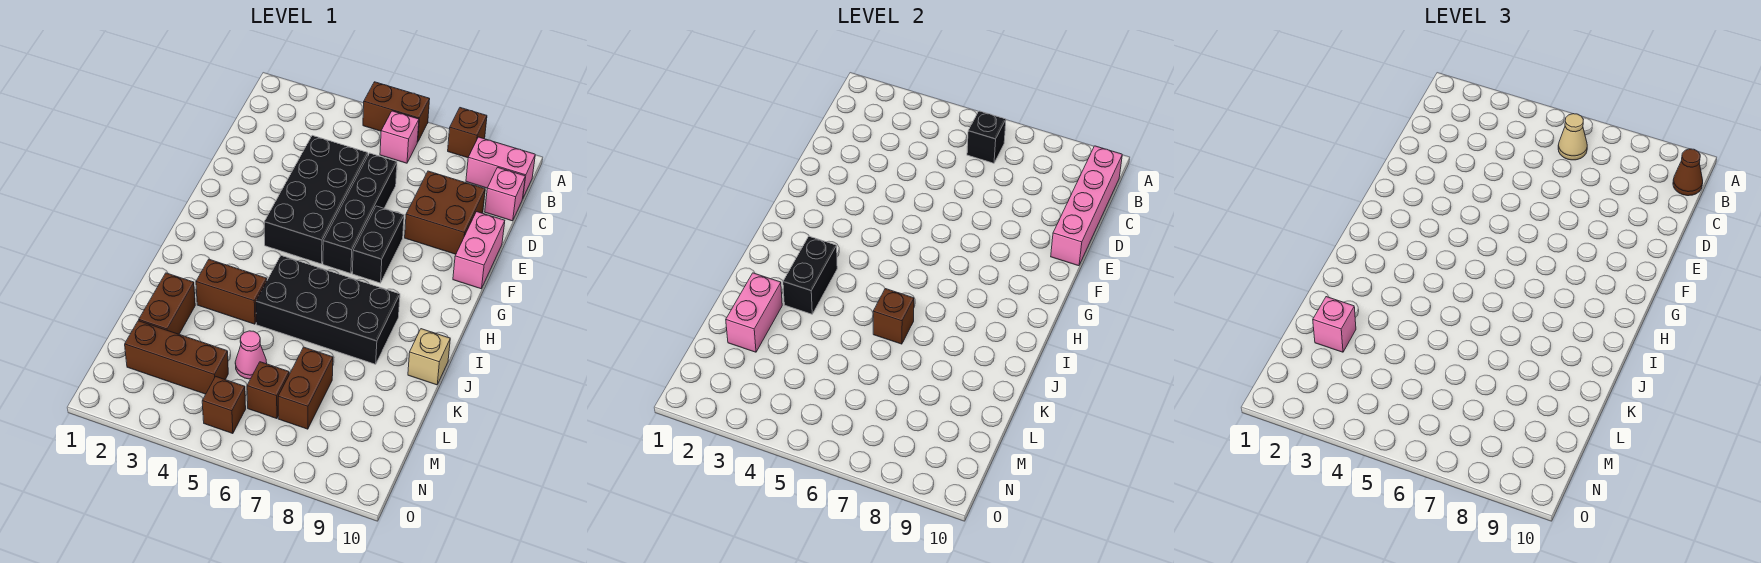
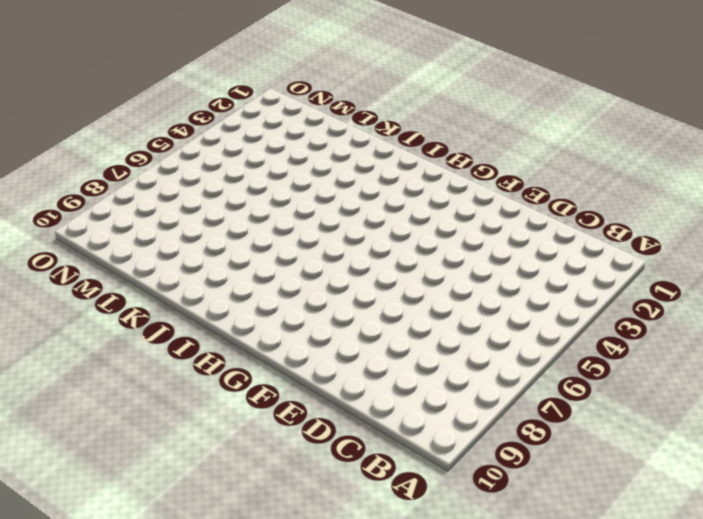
none -> brown brick A5:A6 level 1
none -> brown brick A8 level 1
none -> pink brick B6 level 1

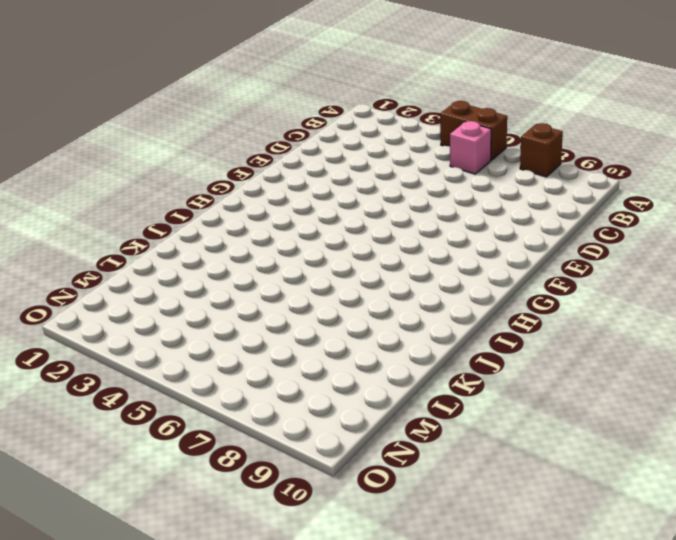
none -> pink brick B9:B10 level 1
none -> pink brick C10 level 1
none -> black brick D4:G5 level 1

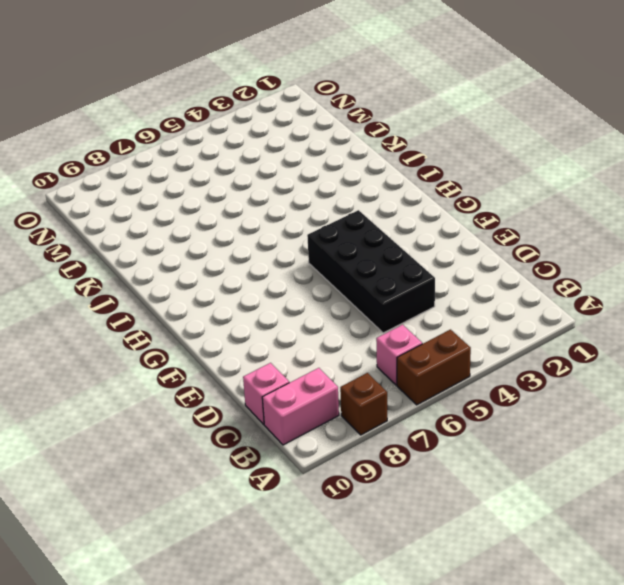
none -> black brick D6:G6 level 1
none -> brown brick D8:E9 level 1
none -> pink brick E10:F10 level 1

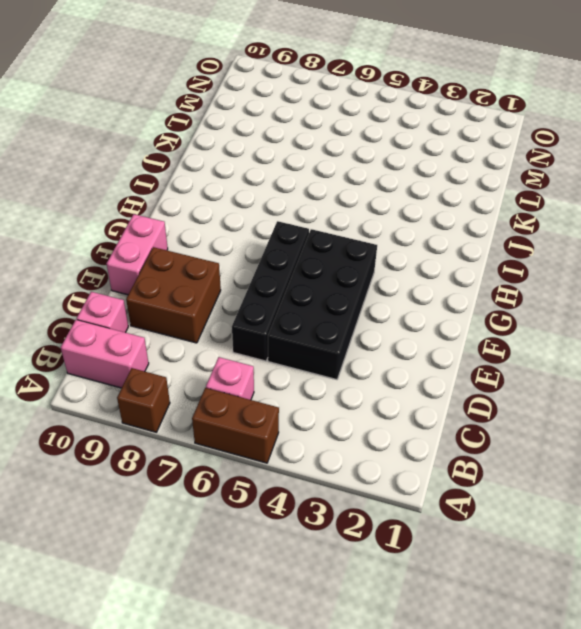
none -> black brick F7:G7 level 1
none -> black brick I5:J8 level 1
none -> brown brick J3:J4 level 1

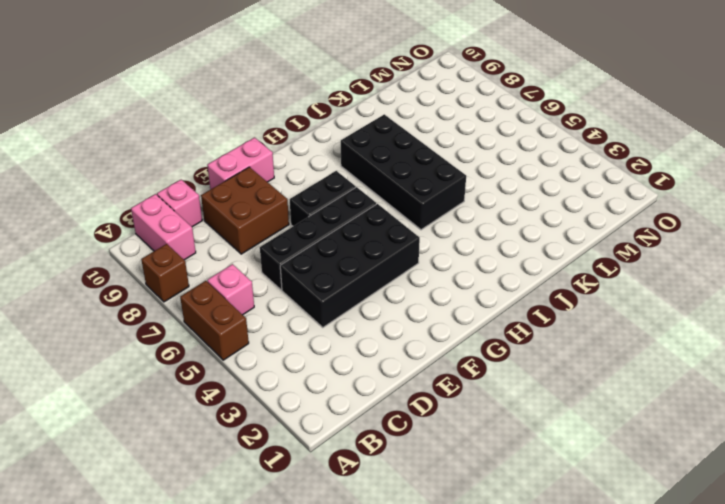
none -> brown brick J3:J4 level 1
none -> tan brick J10 level 1
none -> brown brick K2:L2 level 1

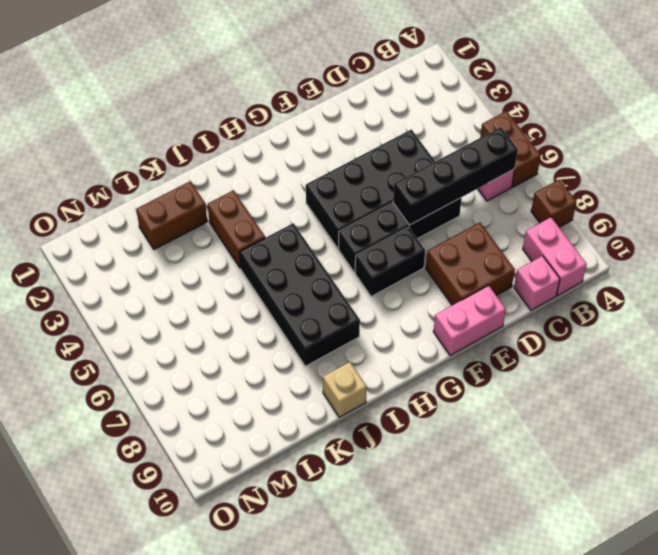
black brick B6:E6 level 2 -> black brick B6 level 2
none -> pink cone L5 level 1
none -> brown brick L7:M7 level 1
none -> brown brick M2:M4 level 1

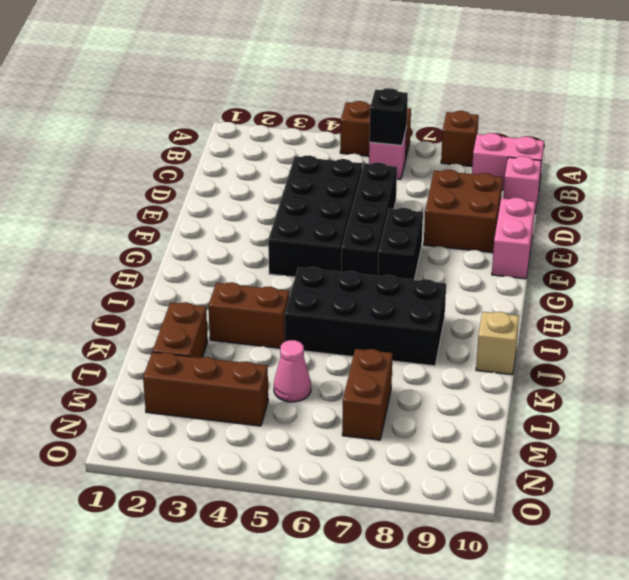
none -> brown brick M6 level 1
none -> brown brick N5 level 1
none -> pink brick B10:E10 level 2

